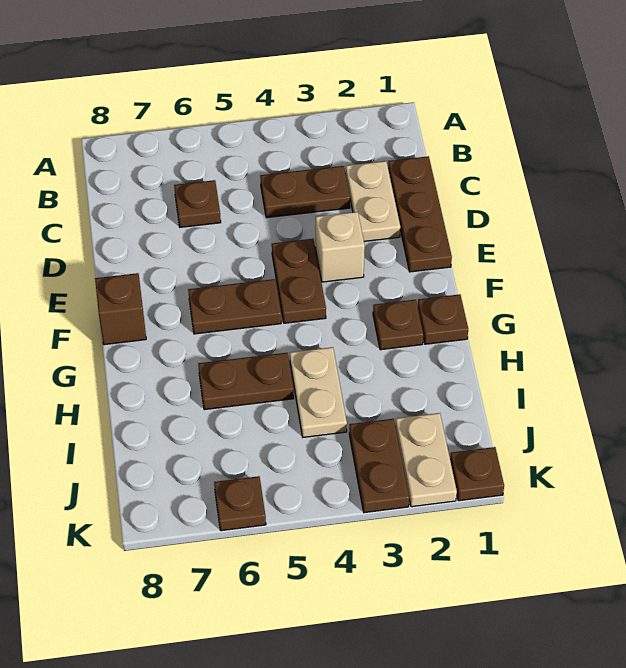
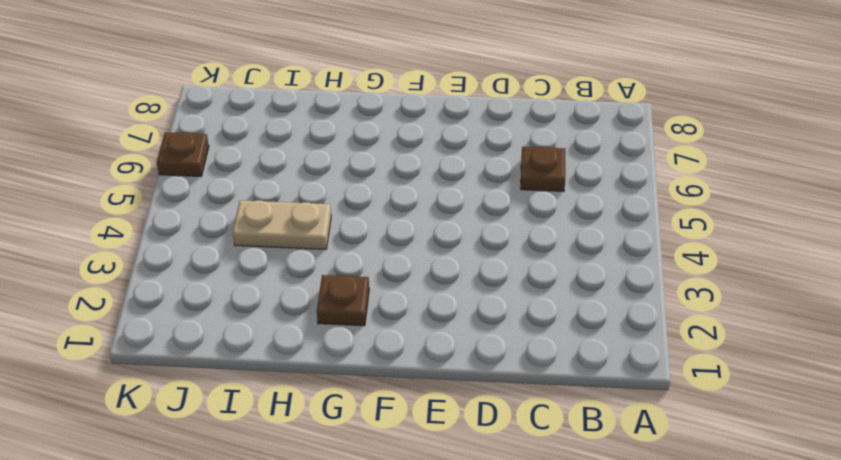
none -> brown plate C1:E1 level 1
none -> tan plate C2:D2 level 1
none -> brown plate C3:C4 level 1

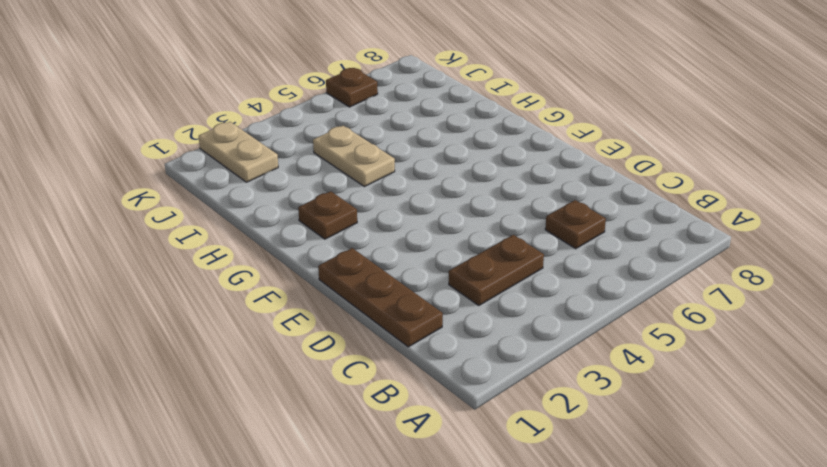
none -> tan plate C2:D2 level 1
none -> tan brick E3 level 1
none -> brown plate E4:F4 level 1

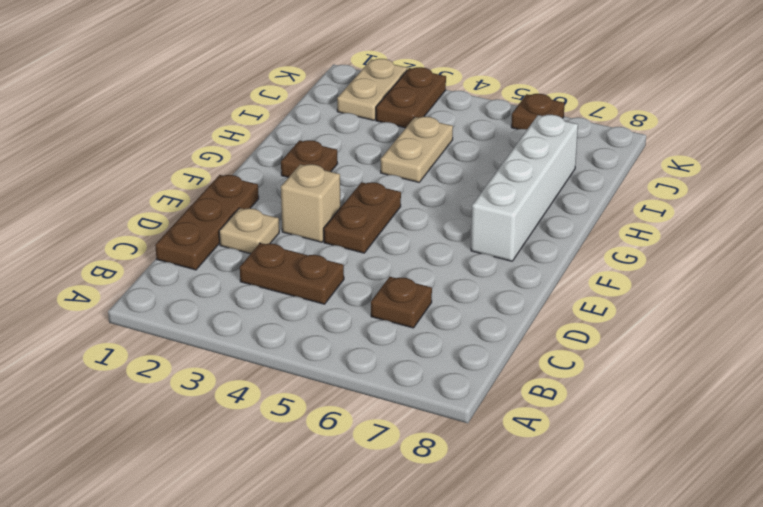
tan plate D2 level 1 -> tan plate C2:D2 level 1
white brick F7:I7 level 1 -> none
none -> brown plate F5:F6 level 1
none -> brown brick F8 level 1
none -> brown plate G1 level 1

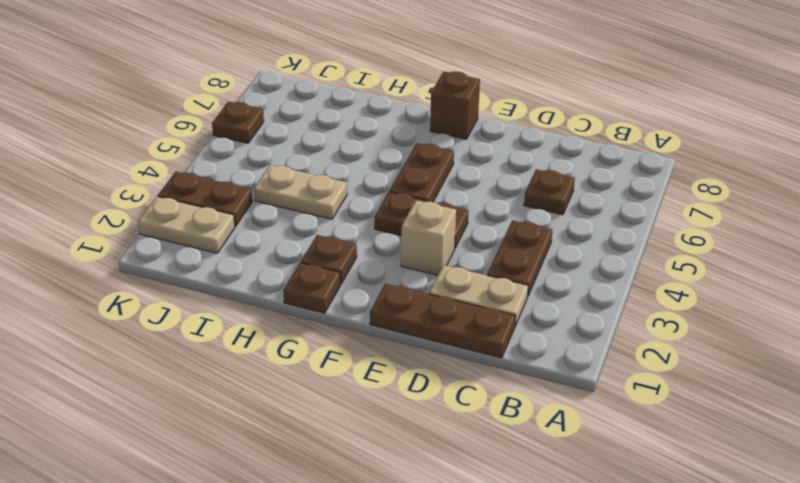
none -> brown plate H5:H6 level 1
none -> brown plate K1 level 1

